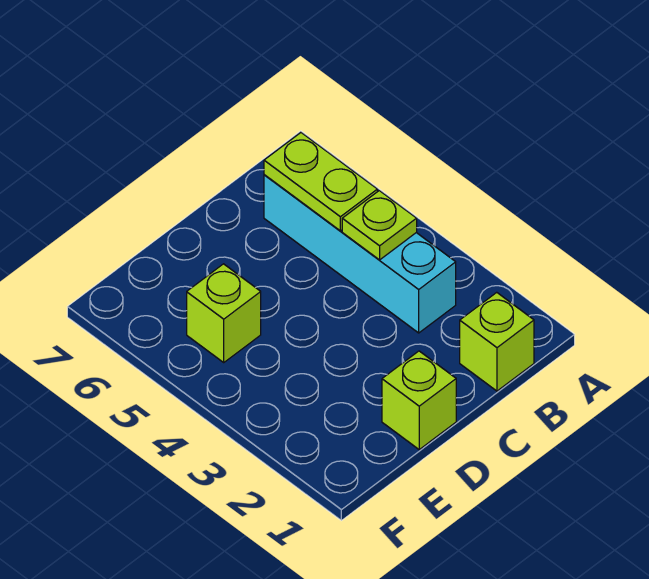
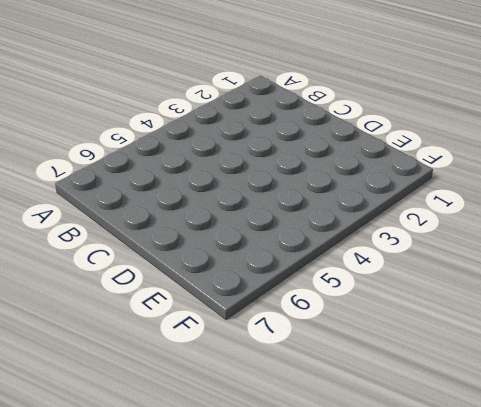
none -> lime brick B1 level 1
none -> cyan brick B3:B6 level 1

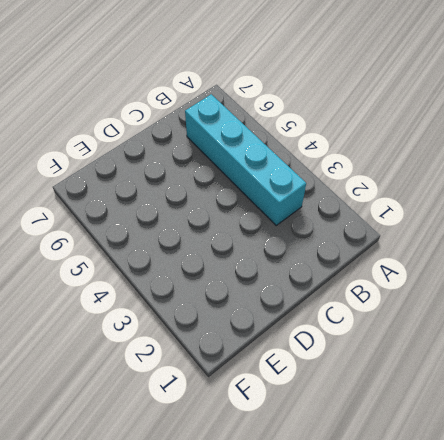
none -> lime brick B1 level 1
none -> lime brick D1 level 1

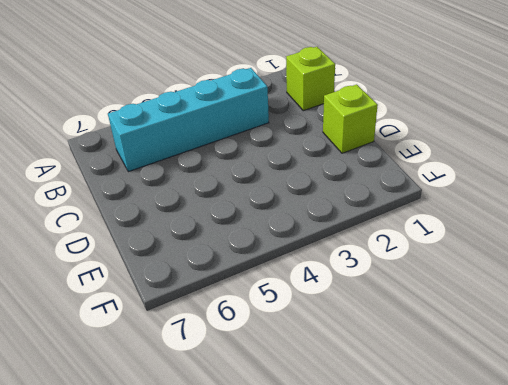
none -> lime brick E5 level 1
none -> lime plate B4 level 2

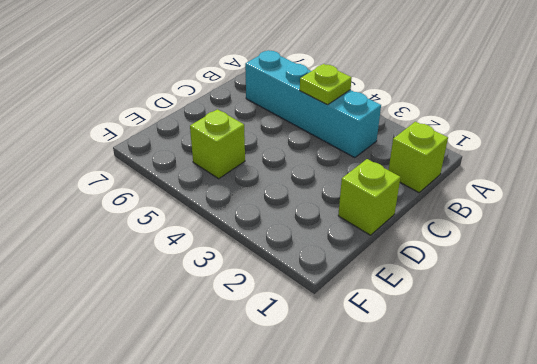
none -> lime plate B5:B6 level 2

